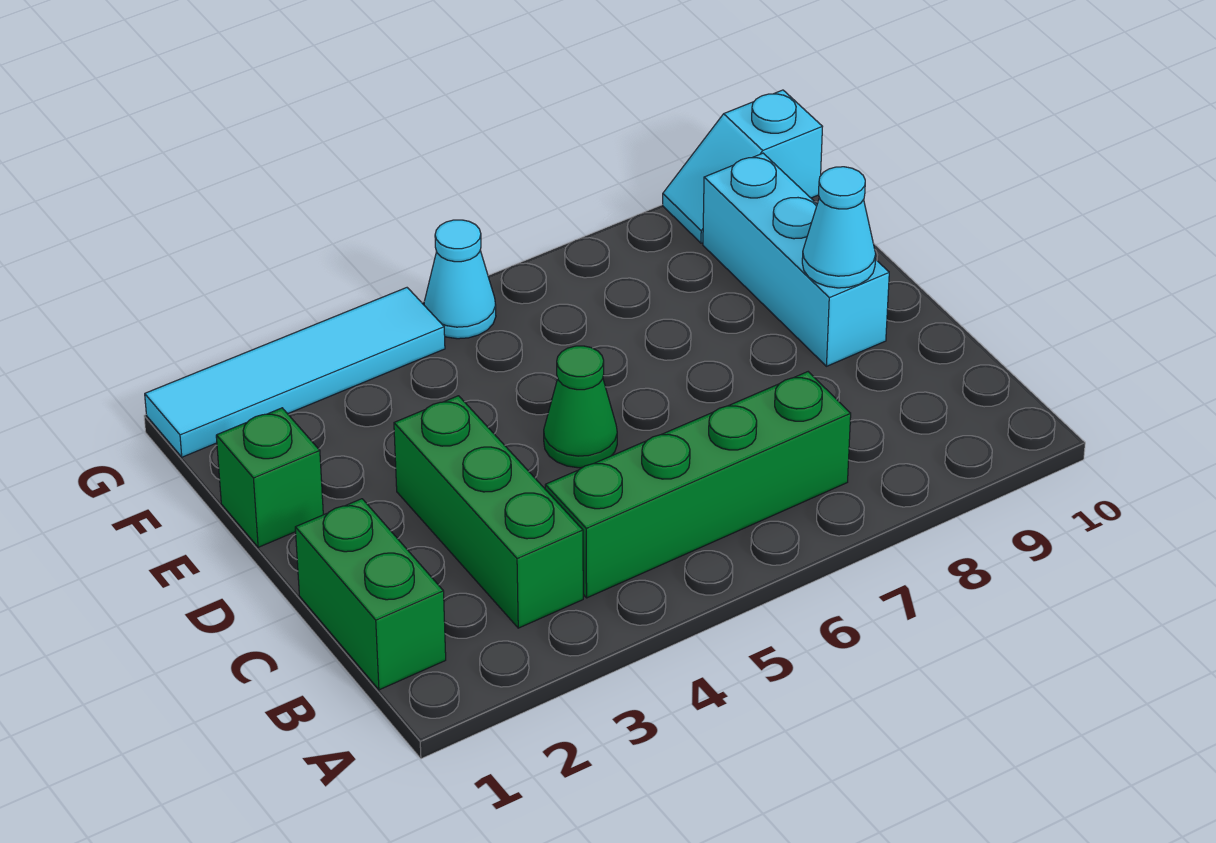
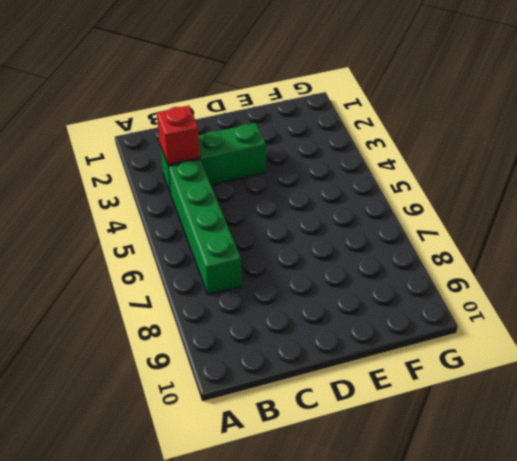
red brick B3 level 2 -> none
none -> green brick B1:C1 level 1
none -> green cone D5 level 1

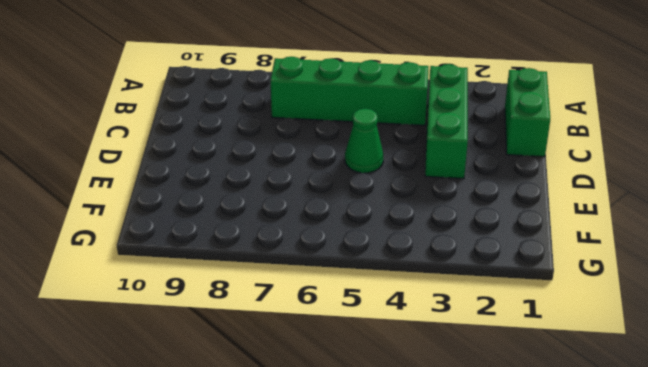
none -> cyan brick D9:F9 level 1
none -> green brick E1 level 1

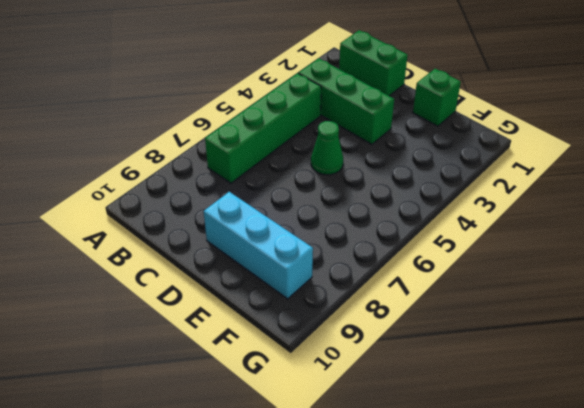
none -> cyan tile G1:G4 level 1
none -> cyan cone G5 level 1

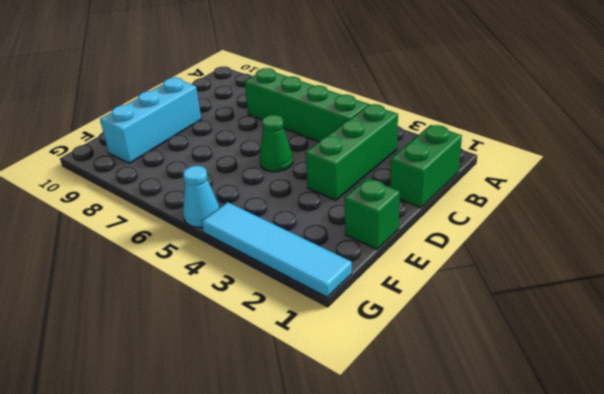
none -> cyan slope G9:G10 level 1 top 10
none -> cyan cone D9 level 2

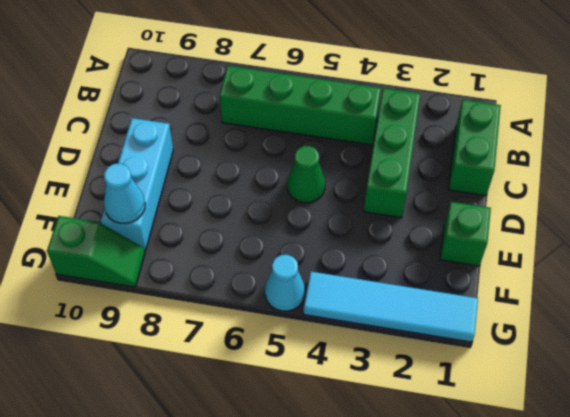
cyan cone F9 level 2 -> cyan cone D9 level 2
green slope G9:G10 level 1 top 10 -> cyan slope G9:G10 level 1 top 10

